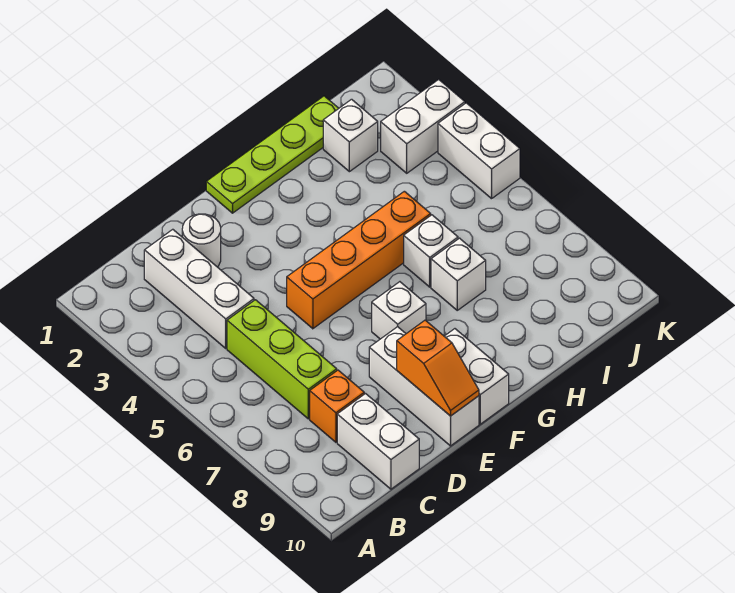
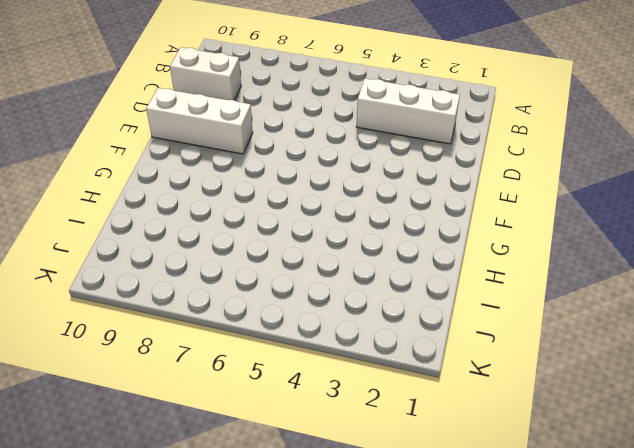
none -> lime brick C5:C7 level 1
none -> orange brick C8 level 1
none -> white round brick D2 level 1

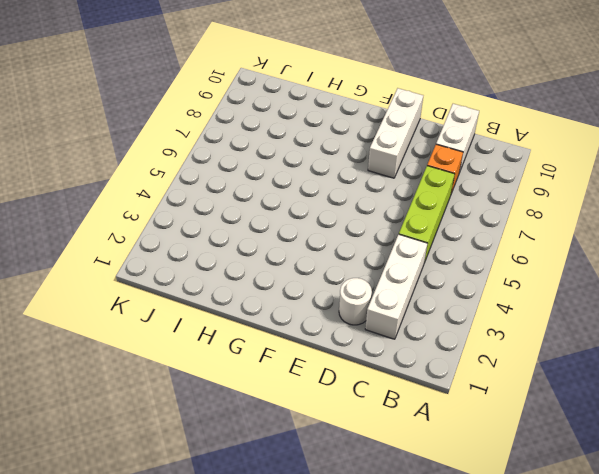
none -> orange brick E5:H5 level 1
none -> lime plate F1:I1 level 1
none -> white brick F7 level 1

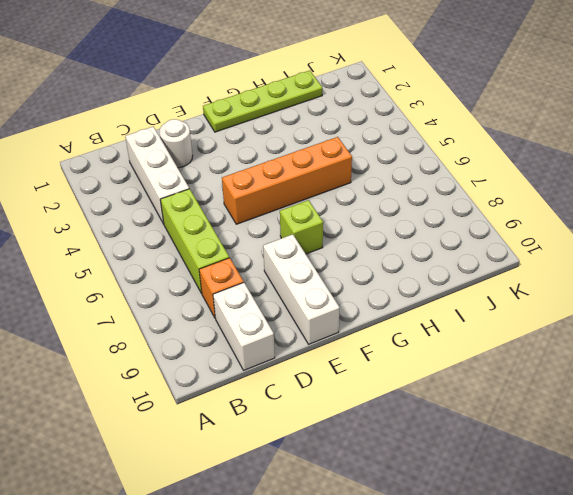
lime brick F7 level 1 -> white brick F7 level 1
none -> white brick F9:F10 level 1
none -> white brick H6 level 1
none -> white brick H7 level 1

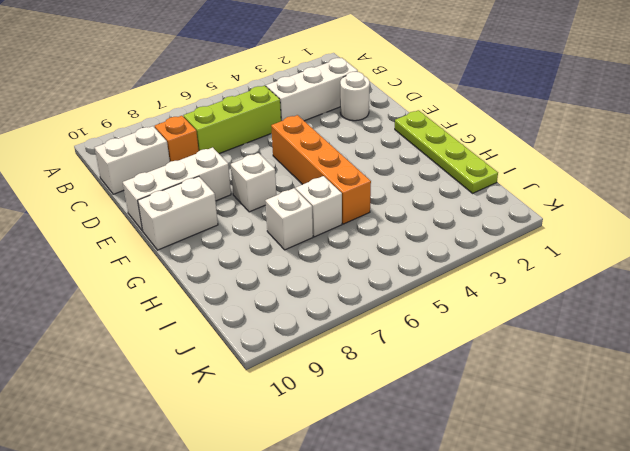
none -> white brick I2 level 1
none -> white brick J3:K3 level 1
none -> white brick K4:K5 level 1

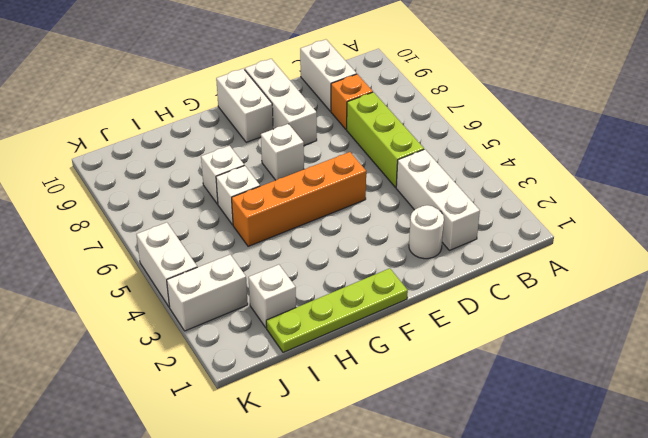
none -> orange slope E9:E10 level 2 top 9

